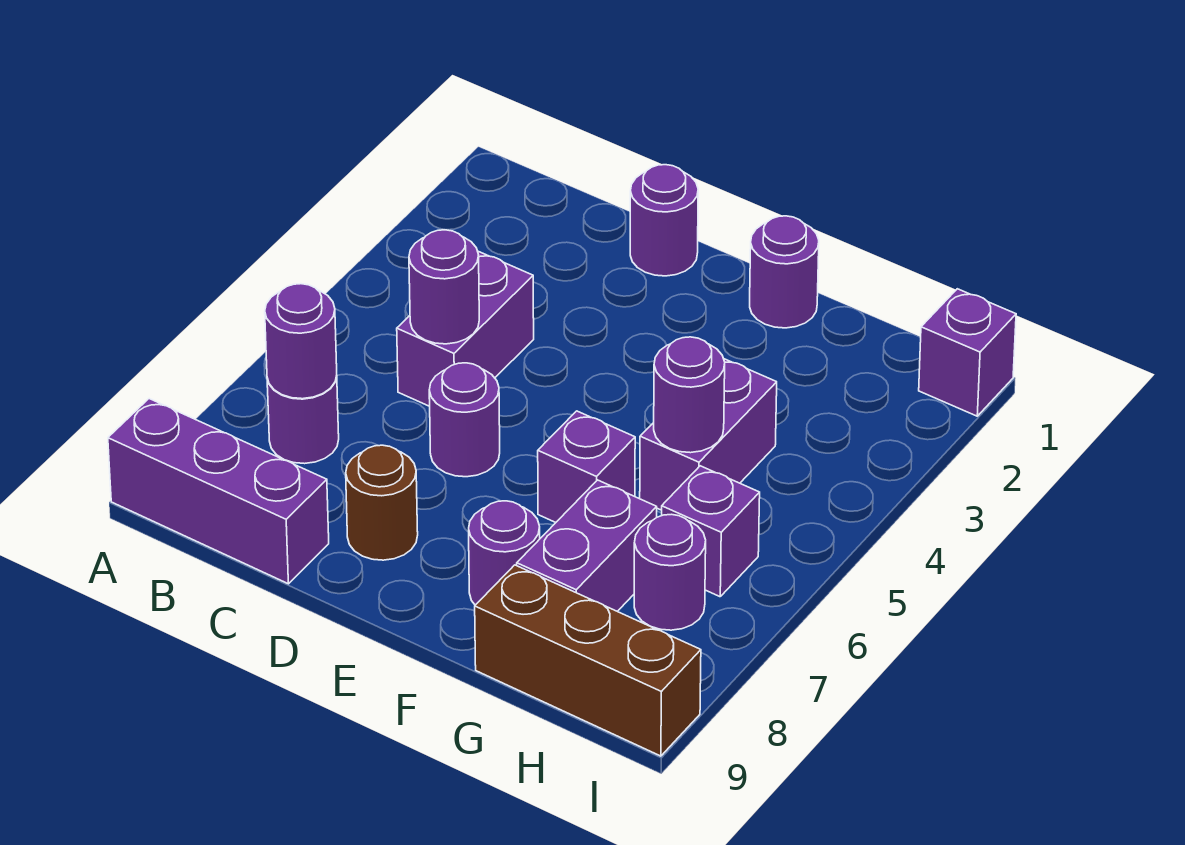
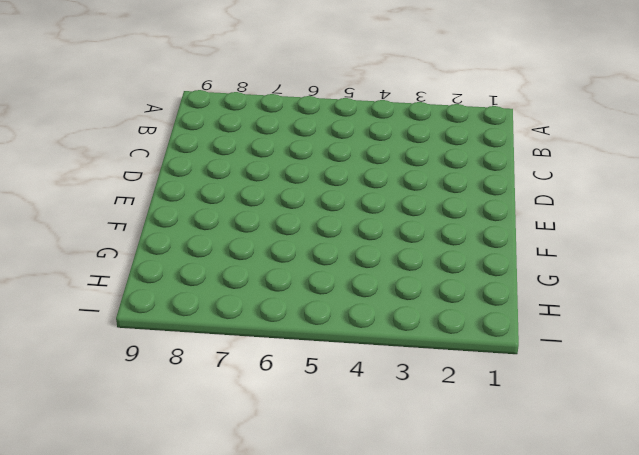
none -> purple brick A9:C9 level 1
none -> purple round brick B7 level 1
none -> purple brick C4:C5 level 1

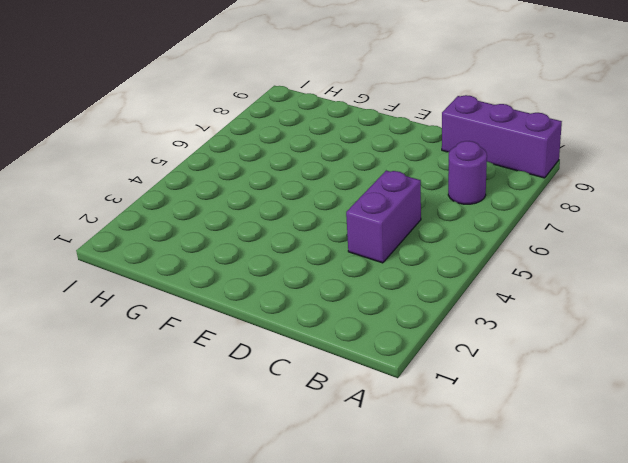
none -> purple round brick D1 level 1
none -> purple round brick D6 level 1
none -> brown round brick D8 level 1

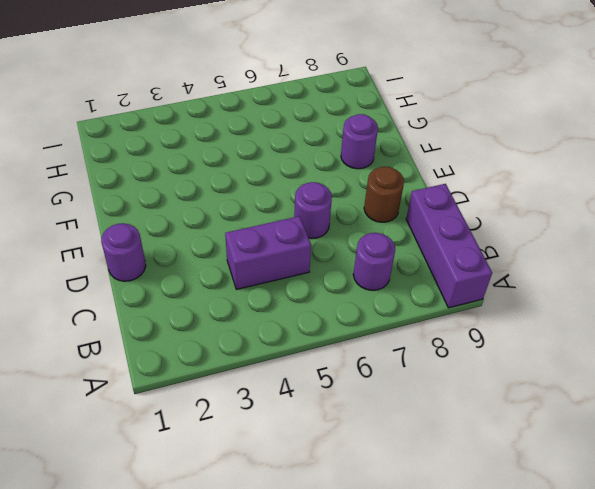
none -> purple round brick F1 level 1
none -> purple brick F6 level 1
none -> purple brick G4:G5 level 1

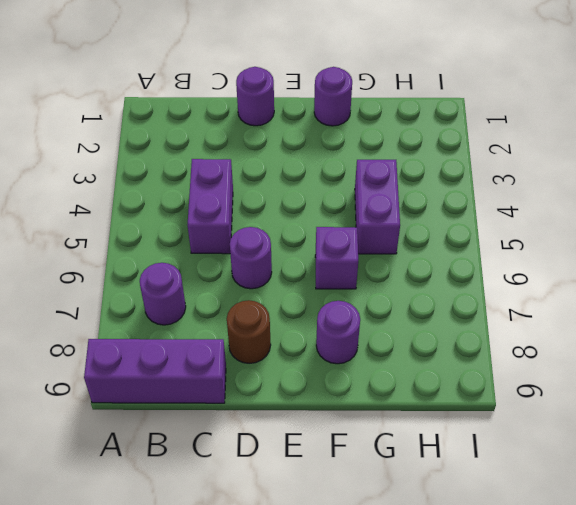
none -> purple brick G7:G8 level 1
none -> brown brick G9:I9 level 1
none -> purple brick H6 level 1

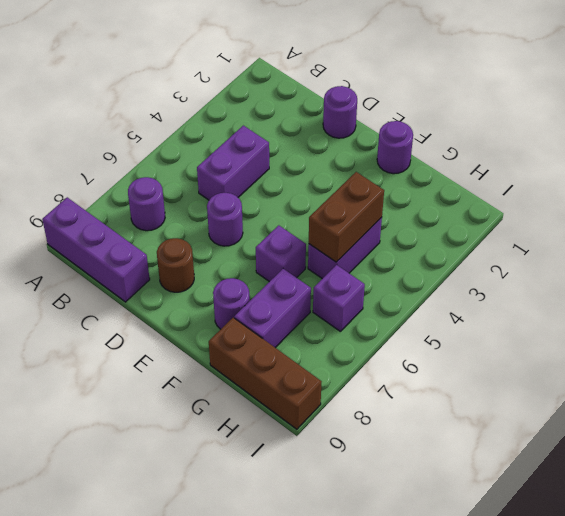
brown brick G4:G5 level 2 -> purple round brick G5 level 2
none -> purple round brick H7 level 1
none -> purple brick I1 level 1
none -> purple round brick B7 level 2

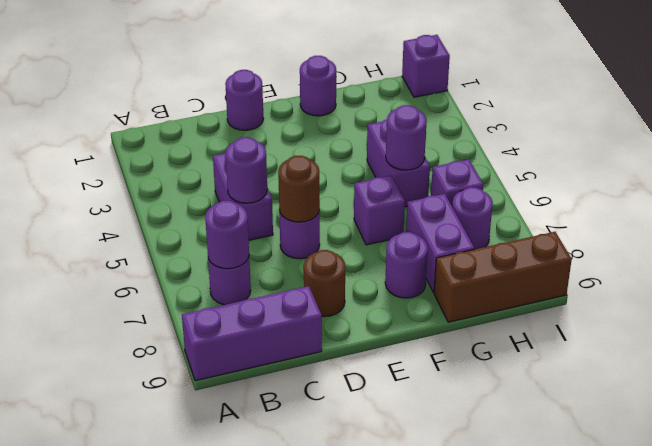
brown round brick D6 level 2 -> none

